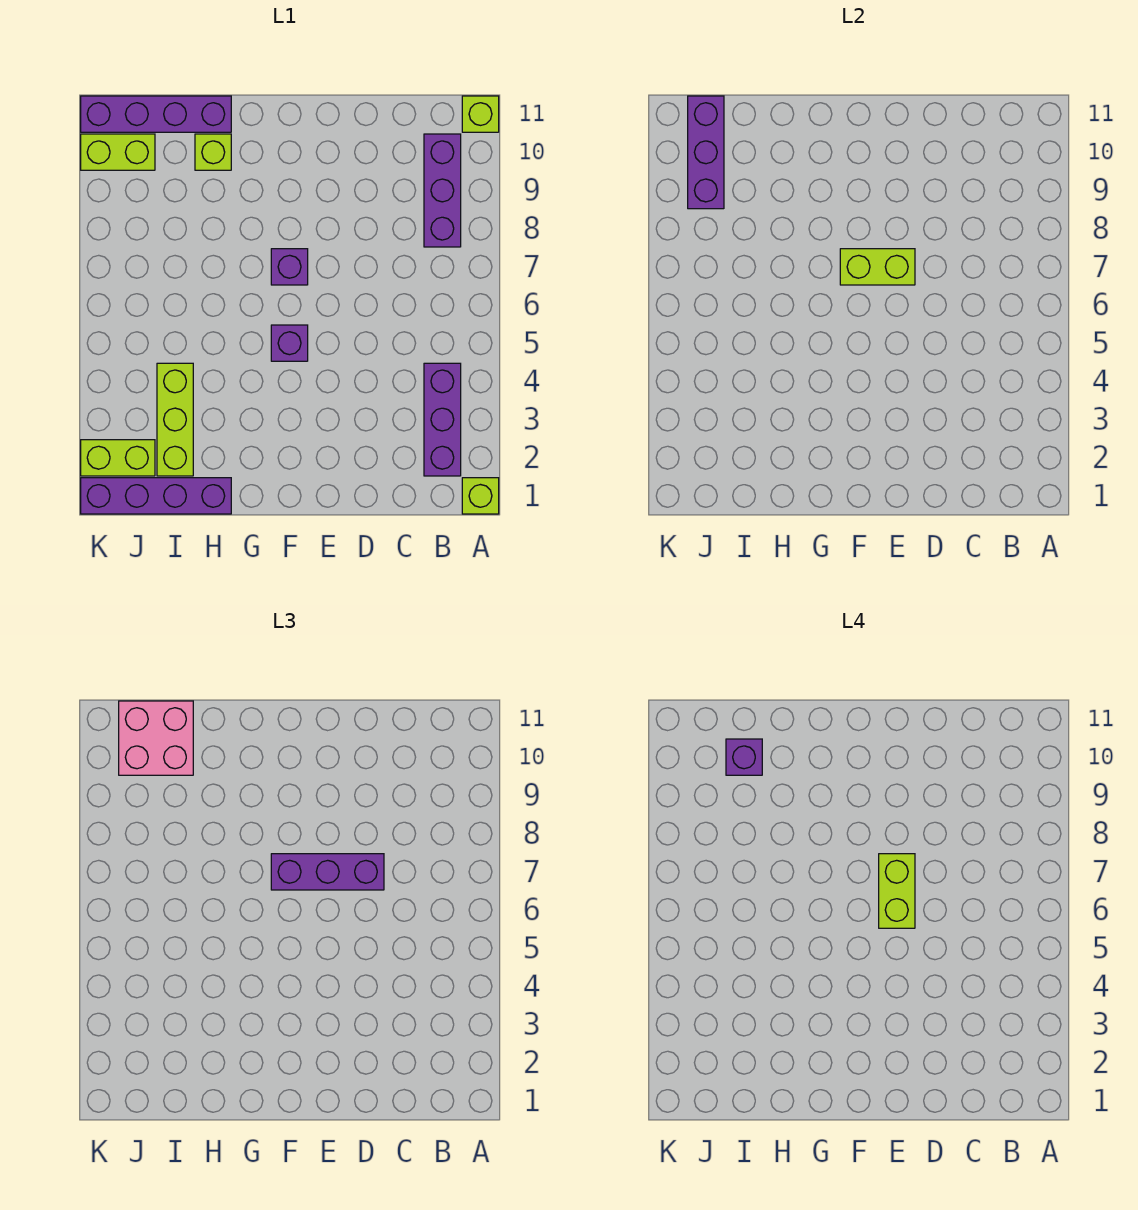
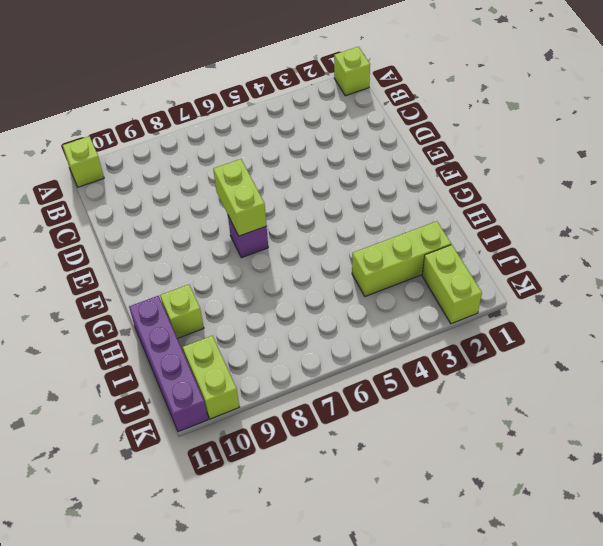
none -> purple brick B2:B4 level 1
none -> purple brick B8:B10 level 1
none -> purple brick F5 level 1

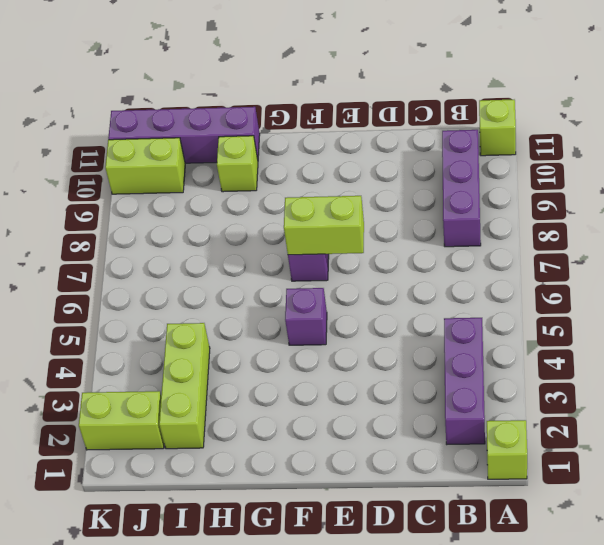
none -> purple brick H1:K1 level 1
none -> purple brick J9:J11 level 2
none -> purple brick D7:F7 level 3

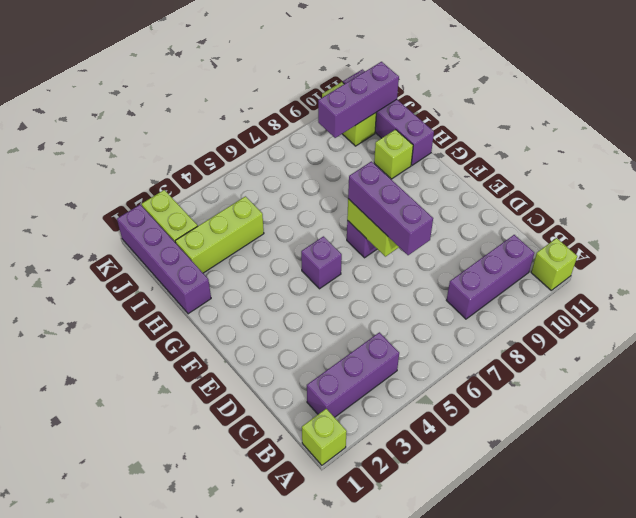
none -> pink brick I10:J11 level 3
none -> lime brick E6:E7 level 4
none -> purple brick I10 level 4

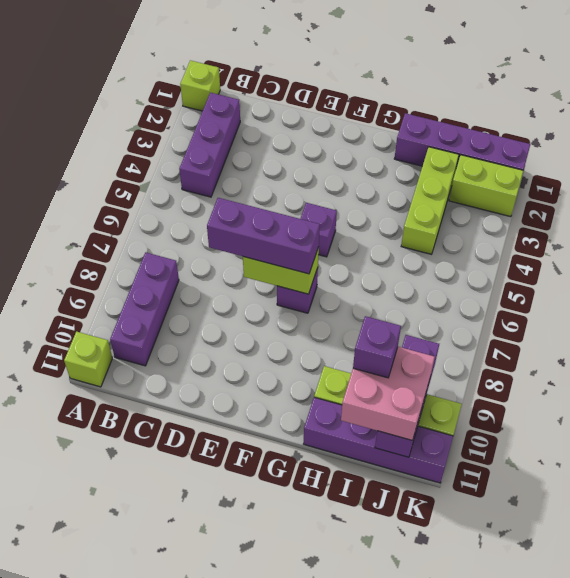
none -> lime brick E6:E7 level 4

